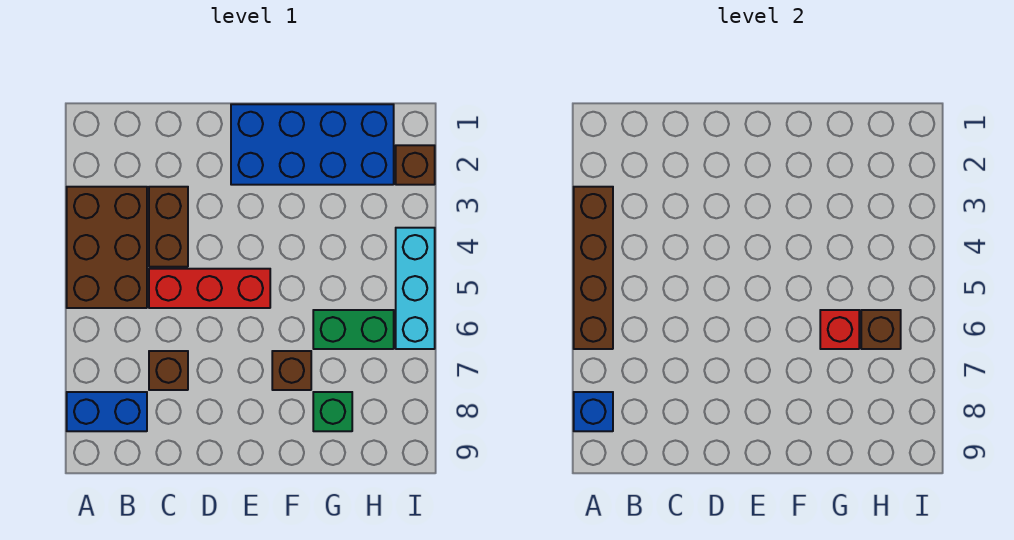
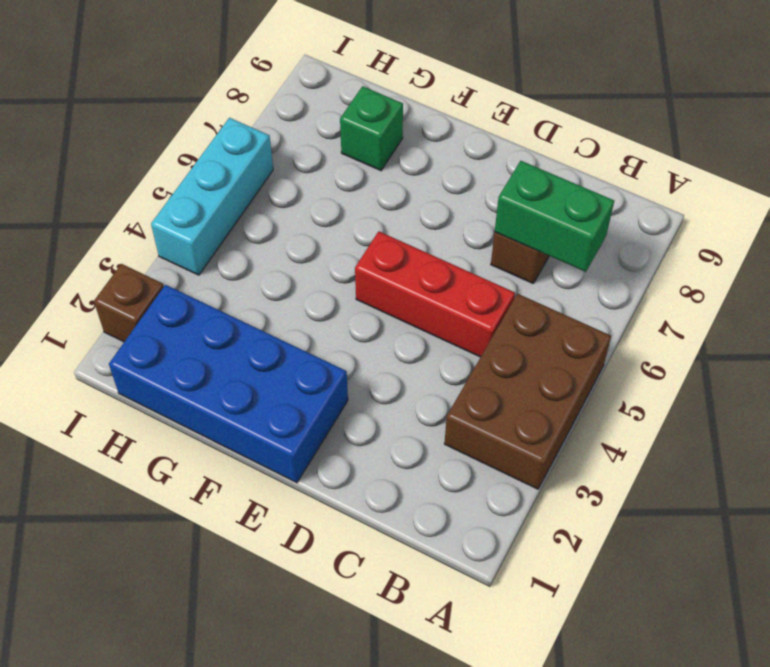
green brick B7:C7 level 2 -> green brick G6:H6 level 1
none -> blue brick A8:B8 level 1
none -> brown brick C3:C4 level 1
none -> brown brick F7 level 1

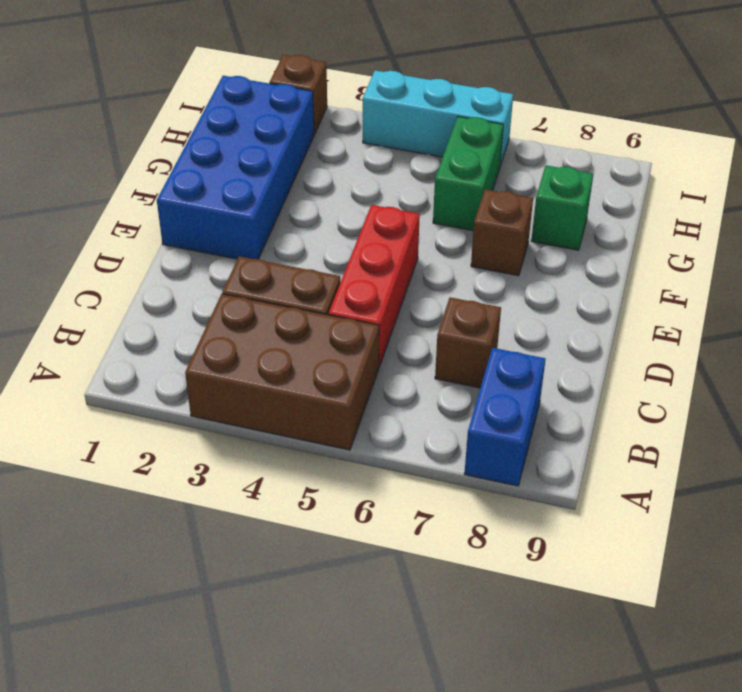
none -> brown brick A3:A6 level 2
none -> blue brick A8 level 2
none -> red brick G6 level 2

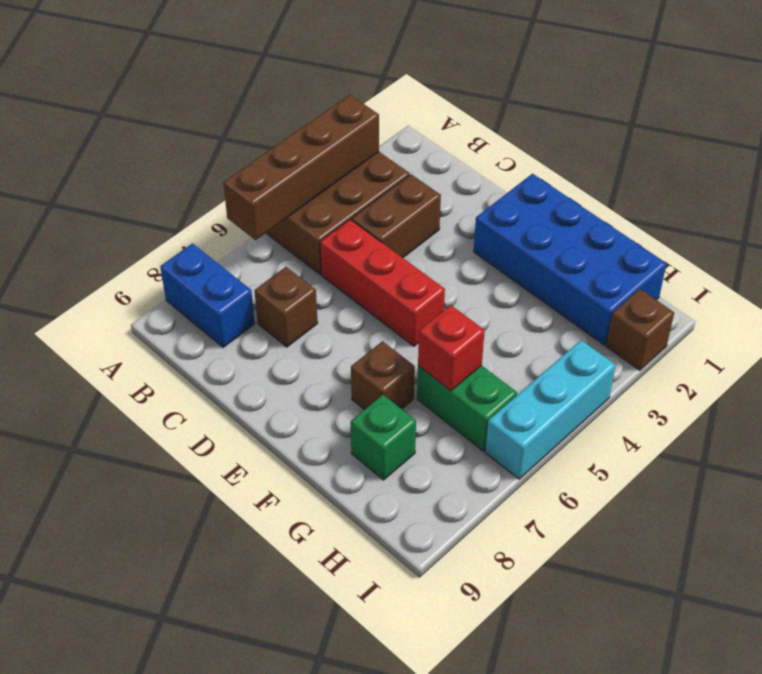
none -> blue brick A8 level 2
none -> brown brick H6 level 2

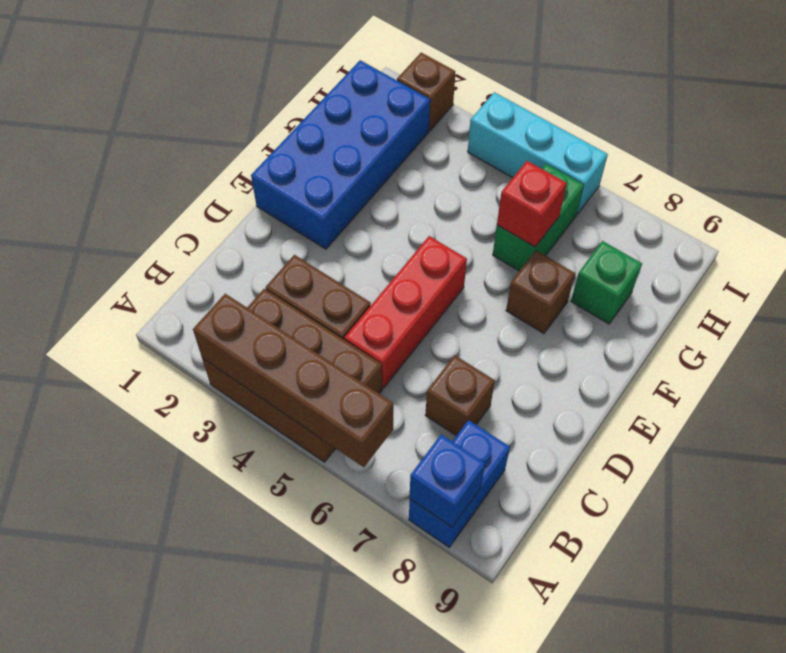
none -> brown brick H6 level 2

